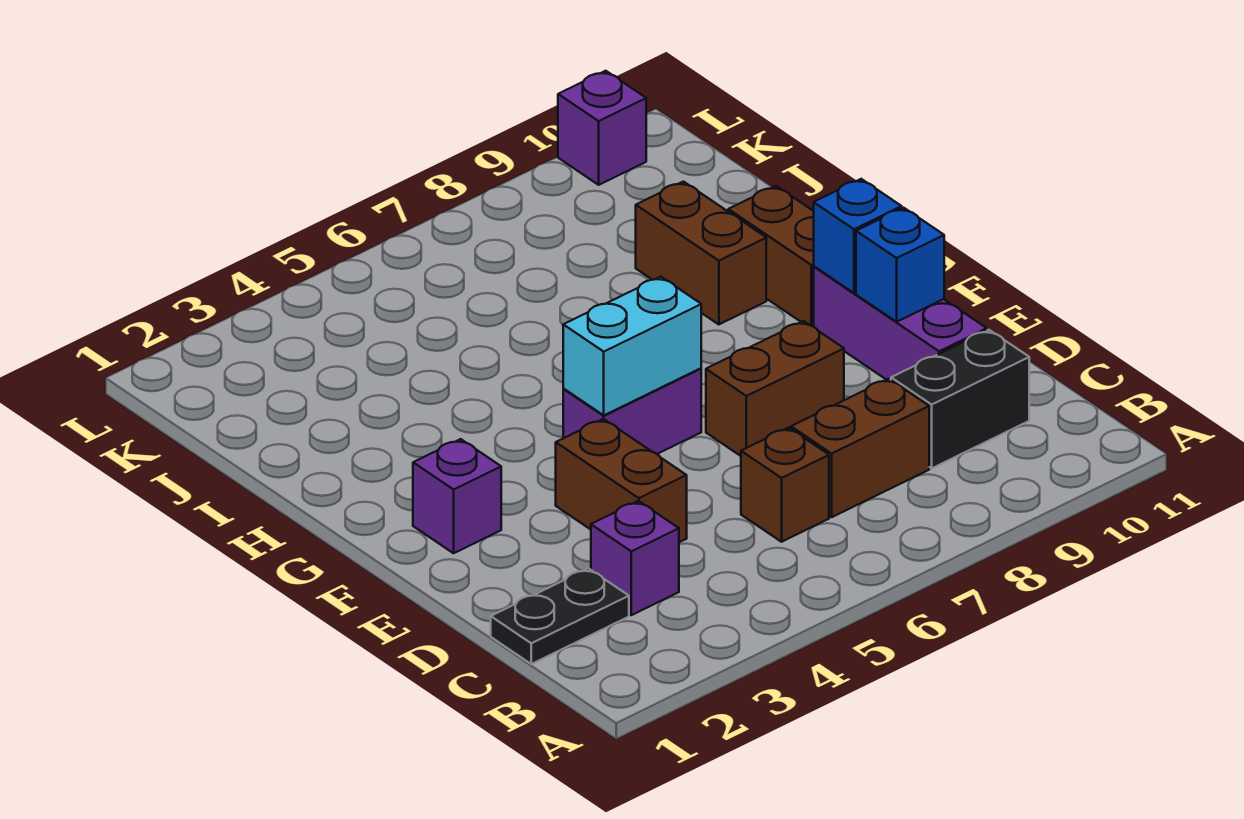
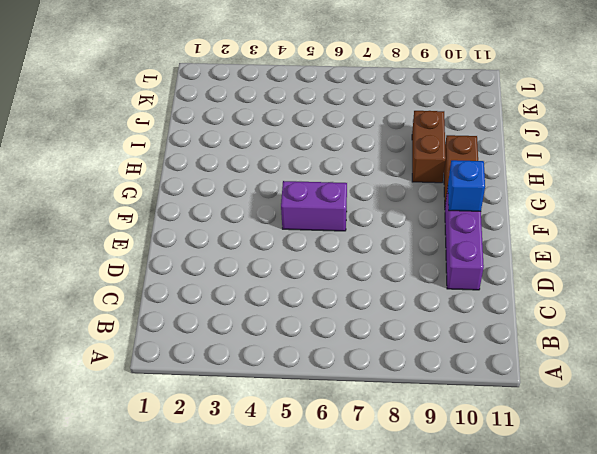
none -> black plate C1:C2 level 1
none -> purple brick C3 level 1
none -> brown brick C6 level 1

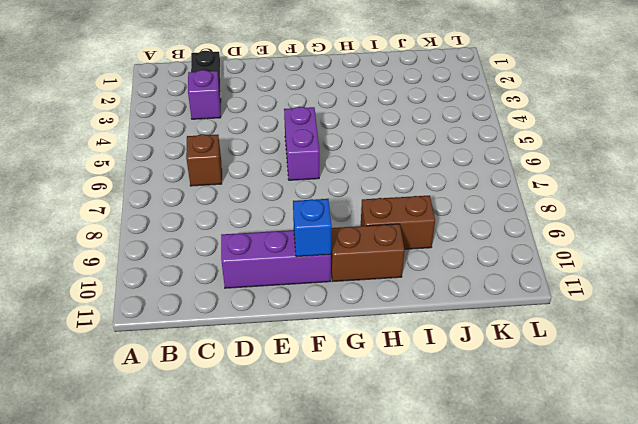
none -> brown brick C7:C8 level 1
none -> black brick C9:C10 level 1
none -> brown brick D4:E4 level 1

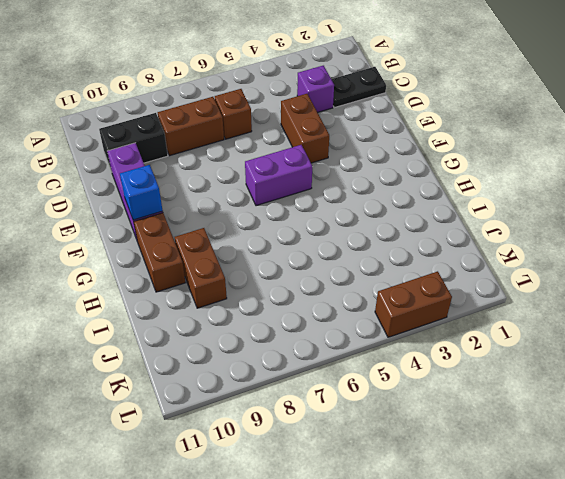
brown brick L3:L4 level 1 -> brown brick E7:E8 level 1
none -> purple brick F2 level 1
none -> purple brick L10 level 1
none -> blue brick E10 level 2

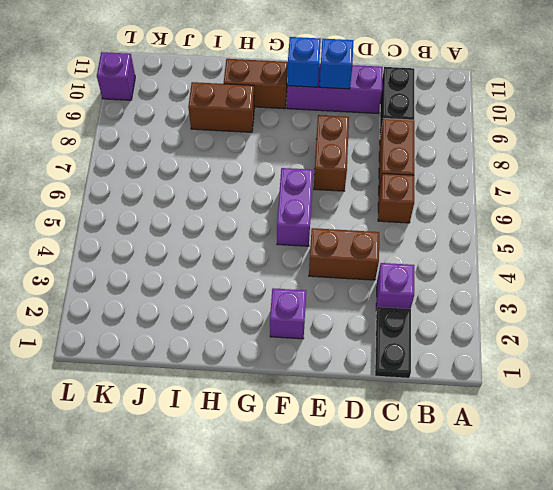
none -> cyan brick F5:F6 level 2

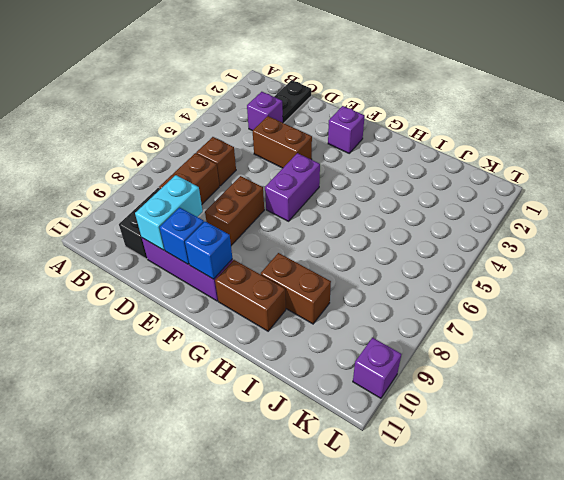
cyan brick D9:D10 level 2 -> cyan brick F5:F6 level 2

